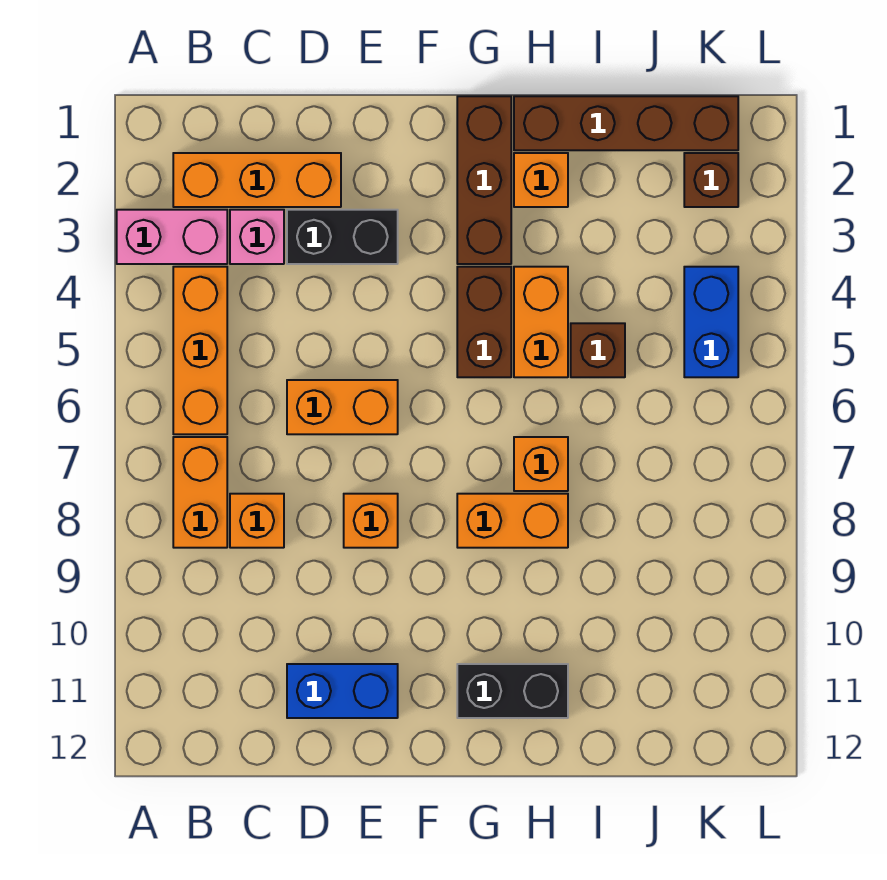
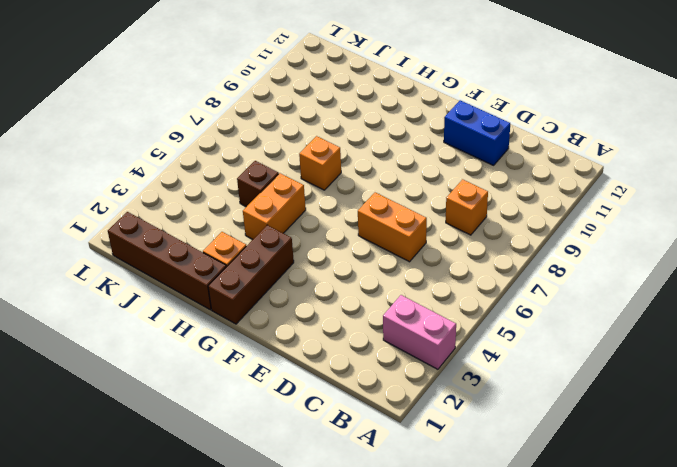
none -> orange brick B2:D2 level 1
none -> orange brick B4:B6 level 1
none -> orange brick B7:B8 level 1

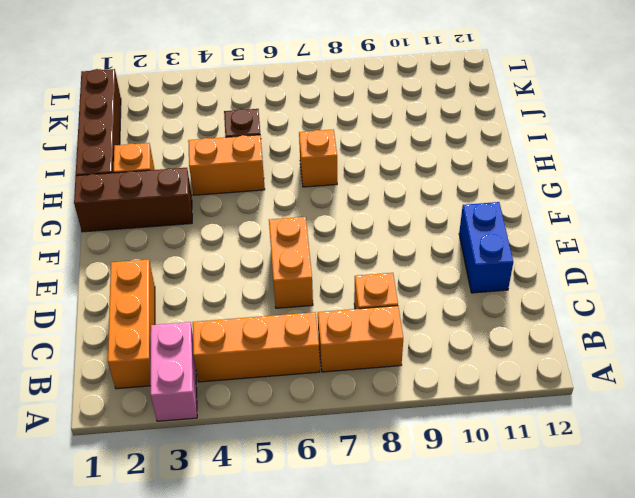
none -> pink brick C3 level 1
none -> black brick D3:E3 level 1
none -> orange brick E8 level 1

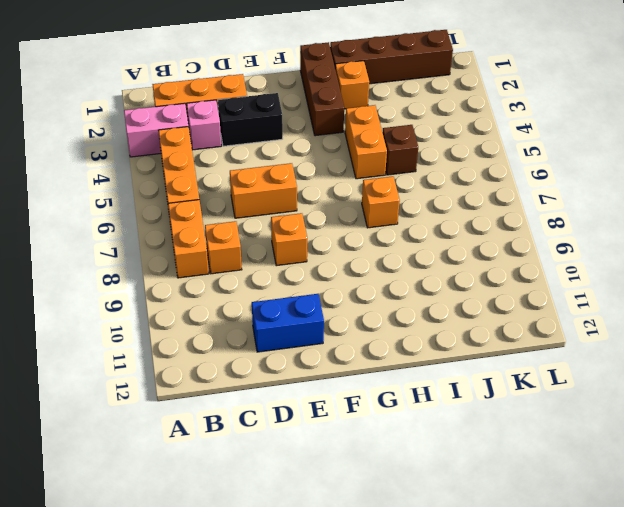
none -> brown brick G4:G5 level 1
none -> orange brick G8:H8 level 1
none -> black brick G11:H11 level 1

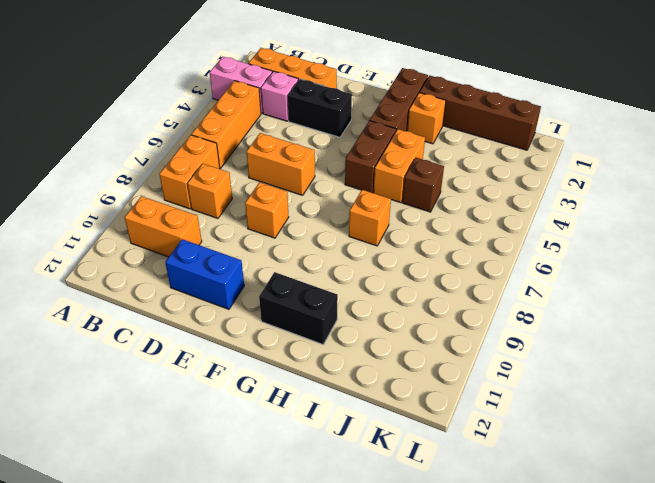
orange brick B10:C10 level 1 -> orange brick G8:H8 level 1
none -> brown brick K2 level 1
none -> blue brick K4:K5 level 1

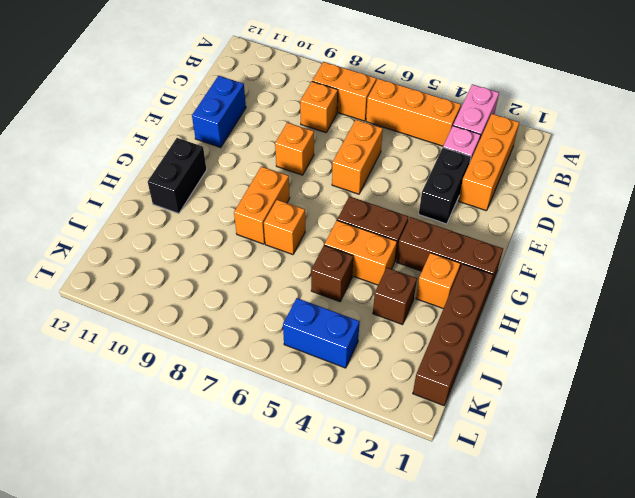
brown brick I3 level 1 -> brown brick K2 level 1

